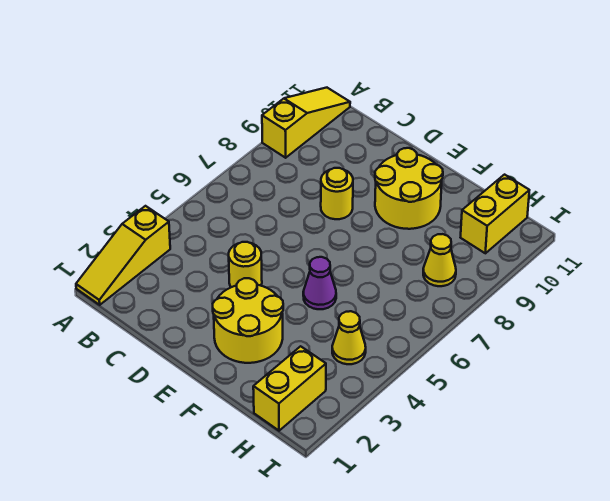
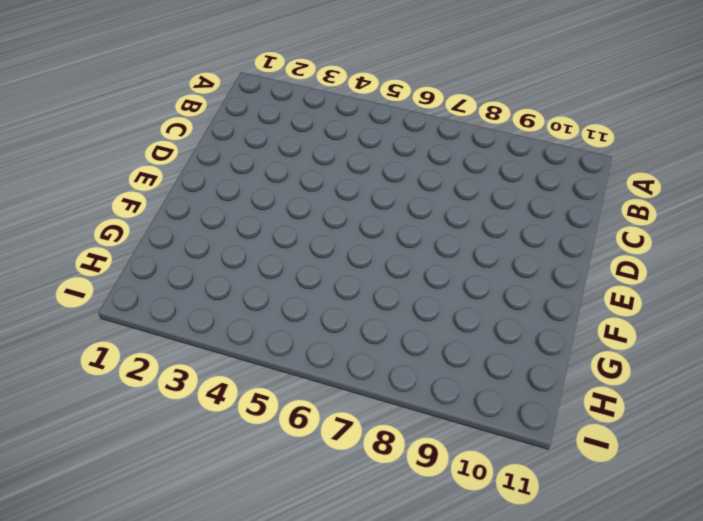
none -> yellow slope A1:A3 level 1 top 3
none -> yellow slope A9:A11 level 1 top 9

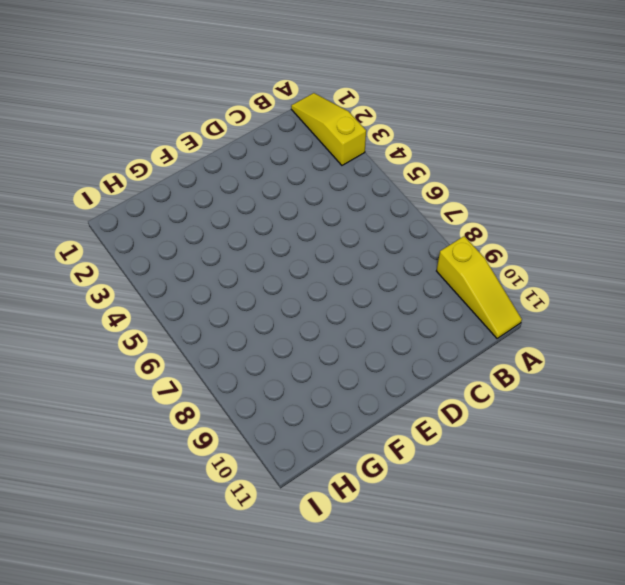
none -> yellow round brick D4 level 1
none -> yellow round brick D8 level 1

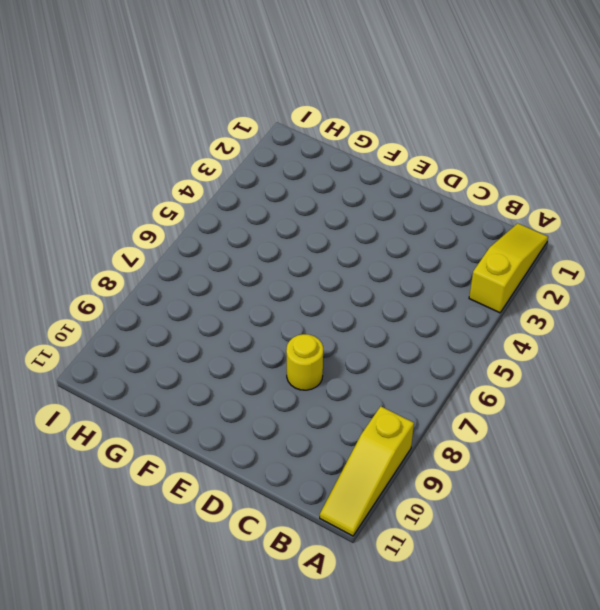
none -> yellow round brick D4 level 1
none -> yellow round brick E2:F3 level 1

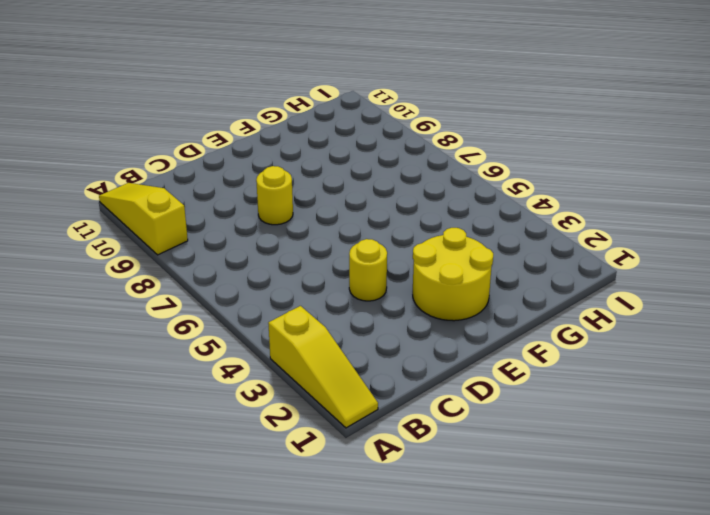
none -> yellow round brick E9:F10 level 1
none -> purple cone F5 level 1

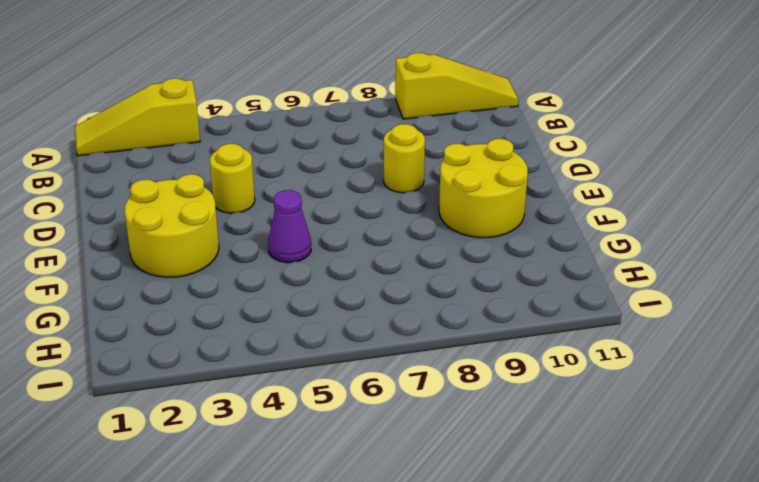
none -> yellow brick H1:H2 level 1
none -> yellow cone H4 level 1

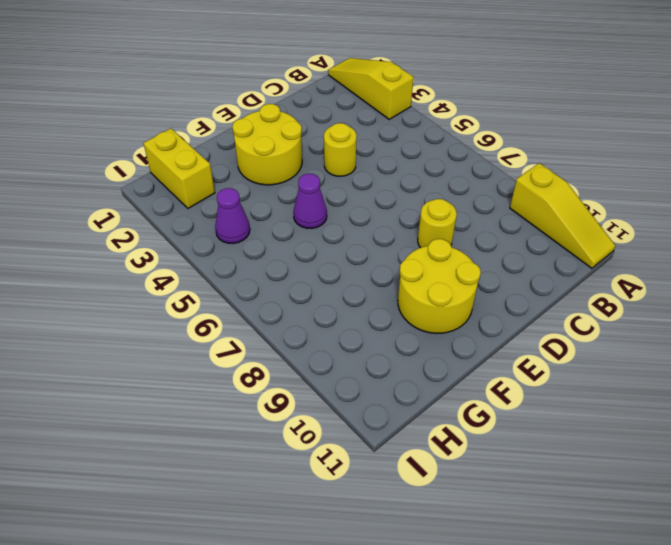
purple cone H4 level 1 -> yellow cone H4 level 1
none -> yellow cone H8 level 1
none -> yellow brick H10:H11 level 1

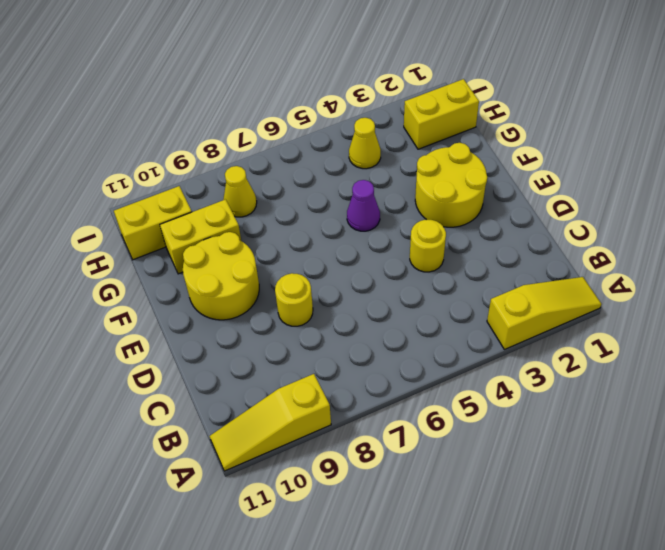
yellow brick G9:G10 level 1 -> none

